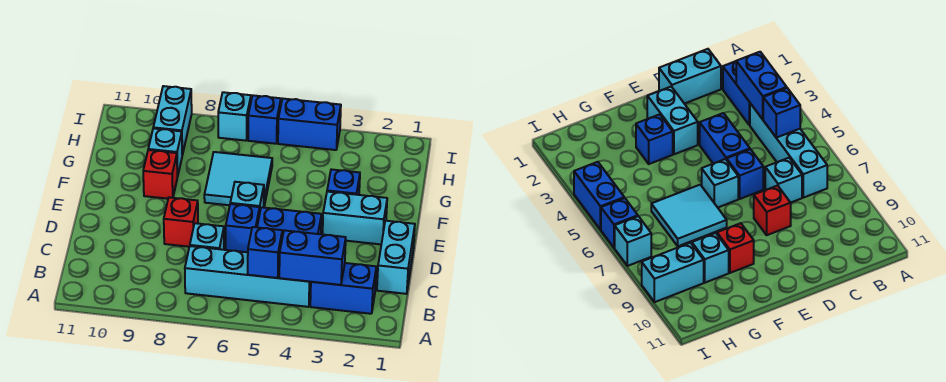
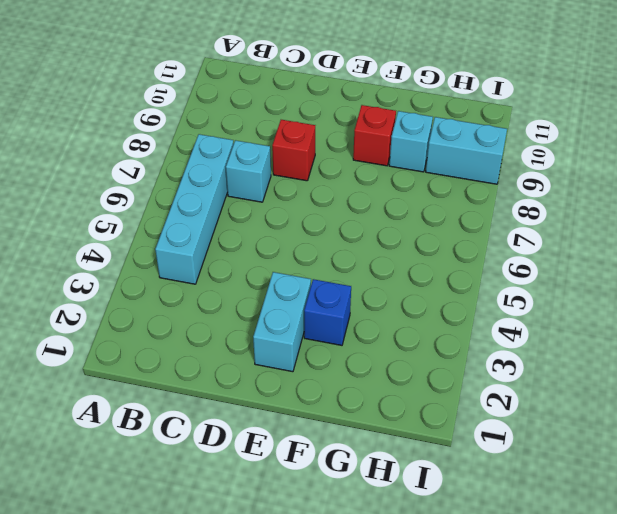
none -> blue brick B2:B3 level 1
none -> cyan brick C1:D1 level 1
none -> blue brick D4:D5 level 1

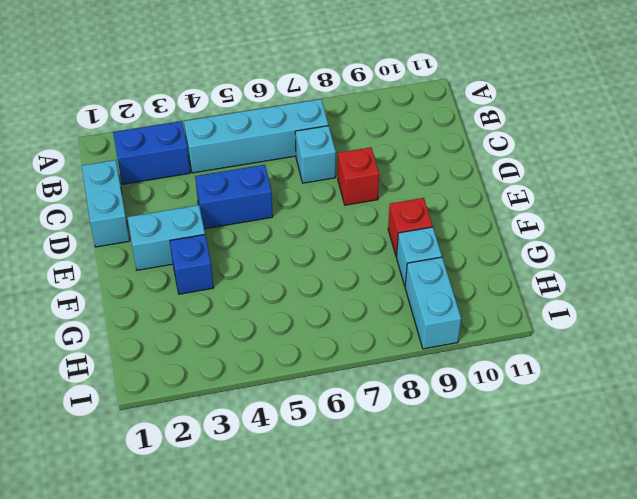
none -> blue brick D6 level 1
none -> cyan brick E6 level 1
none -> cyan tile F6:G7 level 1

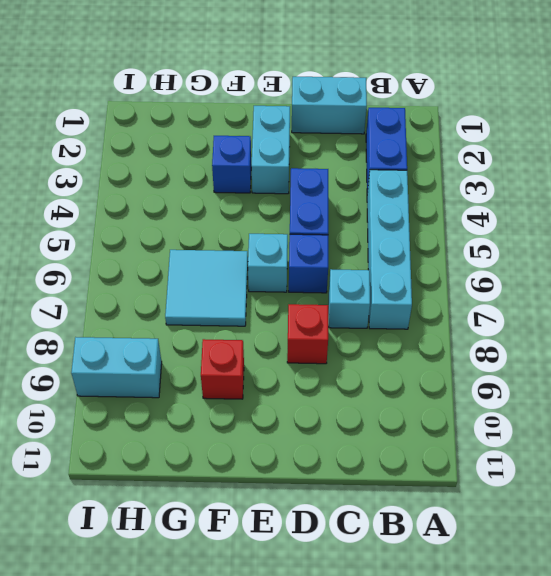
none -> cyan brick G9 level 1
none -> blue brick I4:I5 level 1
none -> blue brick I6 level 1

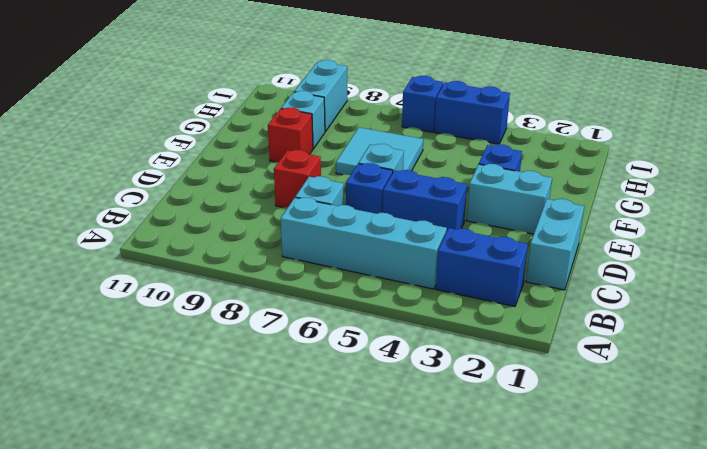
none -> cyan brick I7 level 1
none -> blue brick B3:B4 level 2
none -> blue brick B5 level 2

